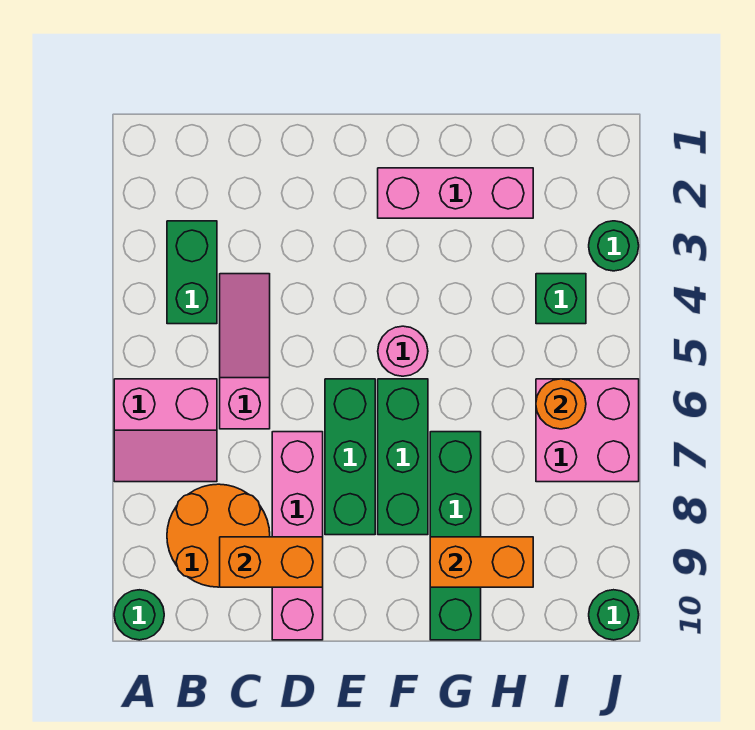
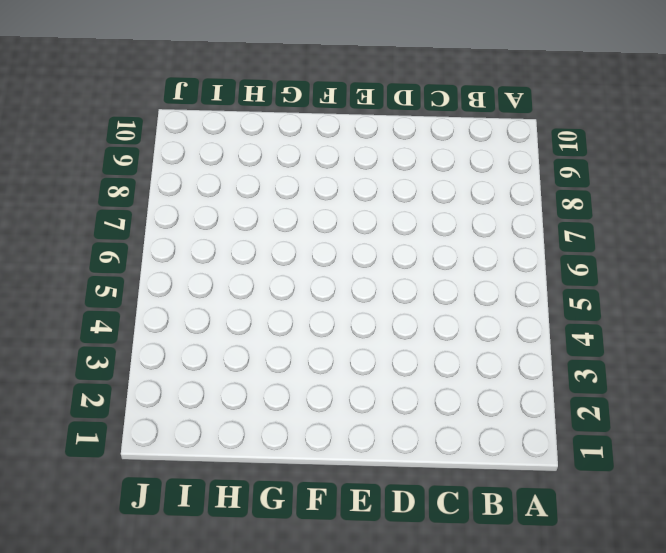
none -> pink slope A6:B7 level 1 top 6
none -> green round brick A10 level 1
none -> green brick B3:B4 level 1

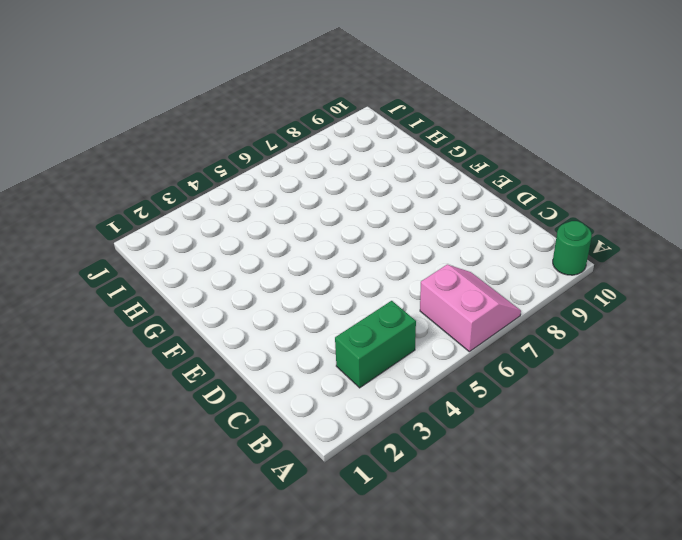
none -> orange round brick B8:C9 level 1
none -> pink slope C4:C6 level 1 top 6
none -> pink brick D7:D10 level 1

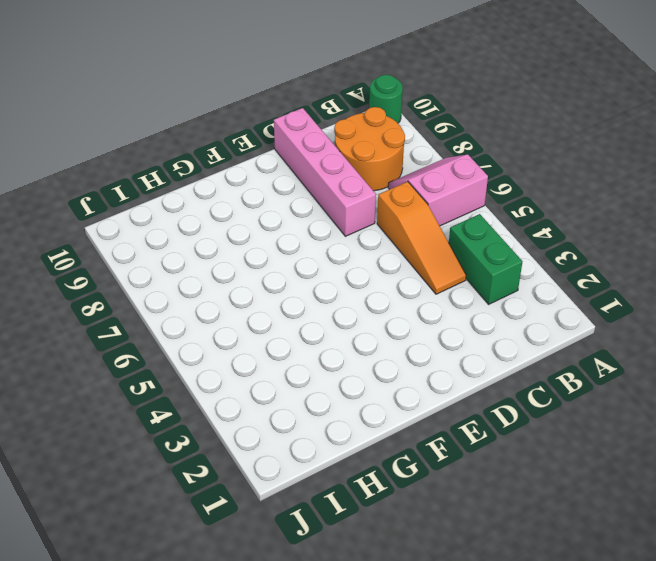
orange slope C4:C6 level 1 top 6 -> pink slope C4:C6 level 1 top 6
none -> green brick E6:E8 level 1
none -> pink brick F2:H2 level 1
none -> pink round brick F5 level 1

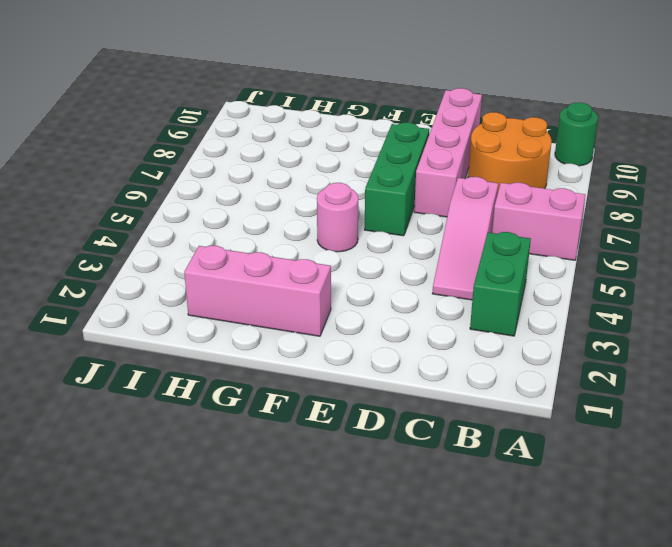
none -> green brick F6:F8 level 1
none -> green brick G7:G10 level 1
none -> green brick I4 level 1

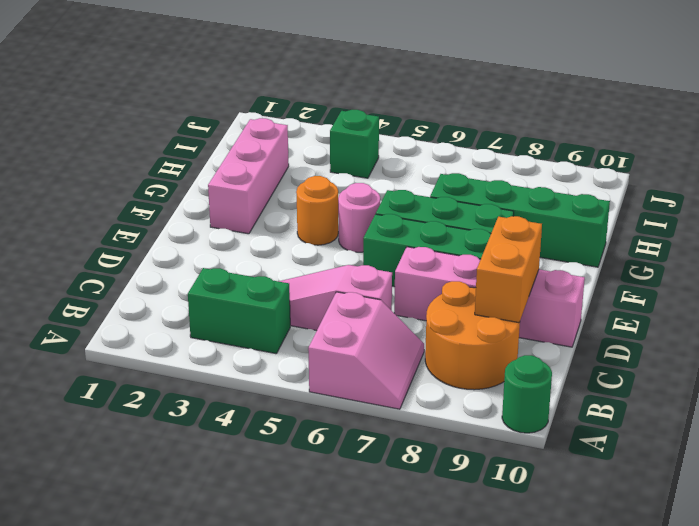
orange round brick F4 level 1 -> orange round brick I6 level 2
none -> pink brick I6:J7 level 1
none -> green round brick J3 level 1
none -> green round brick J10 level 1

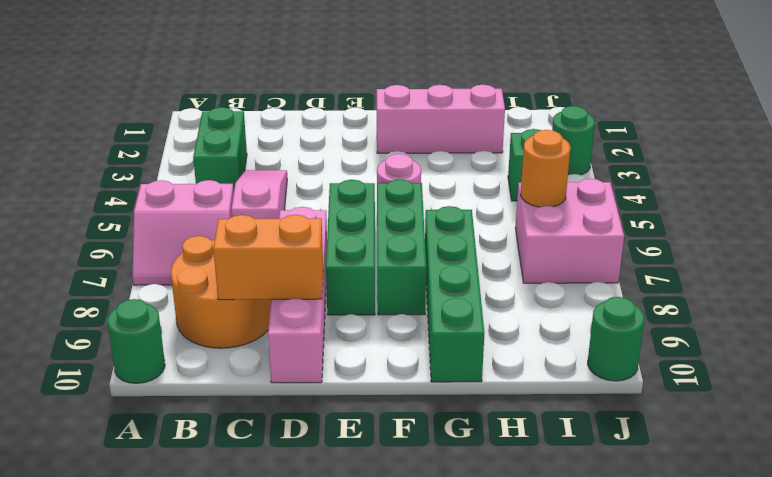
none -> orange brick G9:H9 level 2

